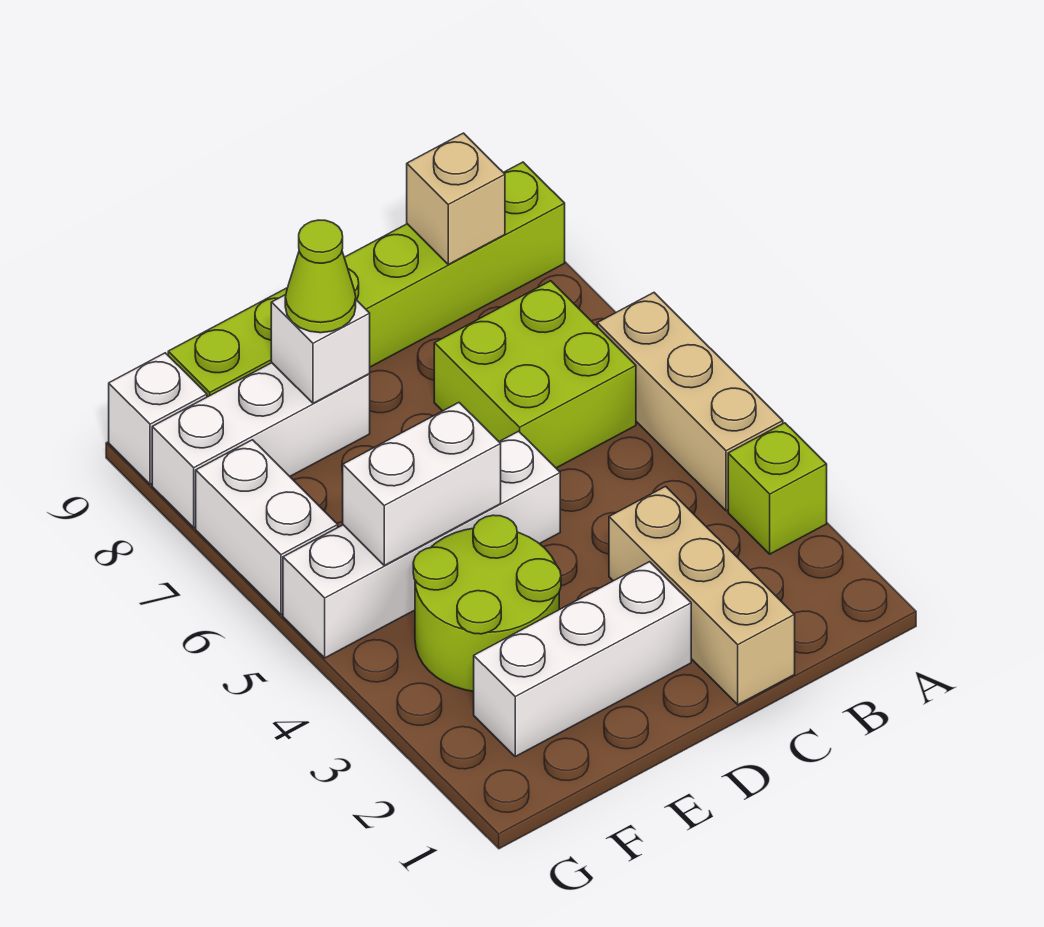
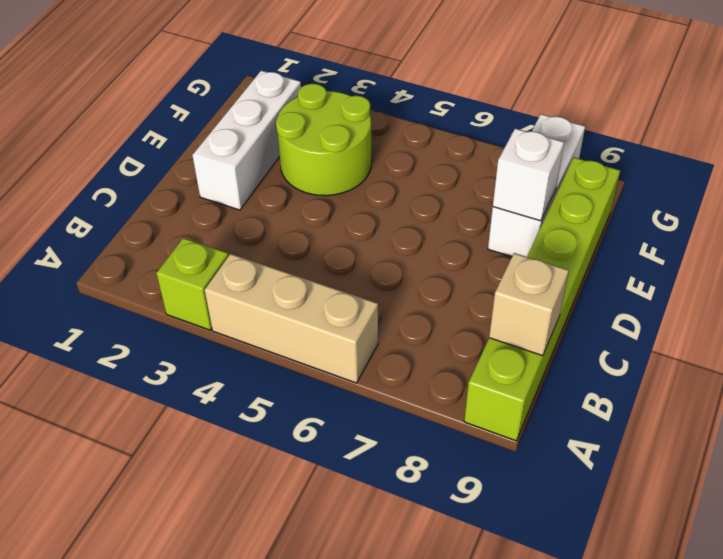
none -> lime brick B6:C7 level 1
none -> tan brick C1:C3 level 1
none -> white brick D5:G5 level 1

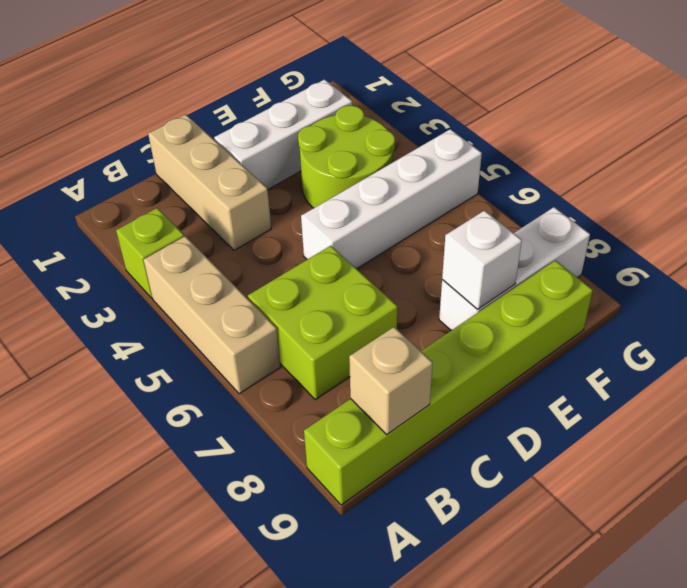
none -> white brick G6:G7 level 1
none -> white brick G9 level 1
none -> white brick E5:F5 level 2

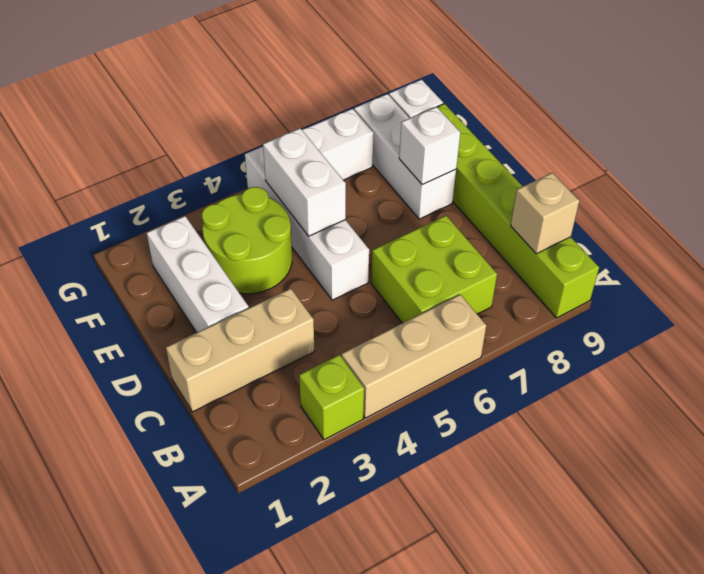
none -> lime cone E8 level 3

